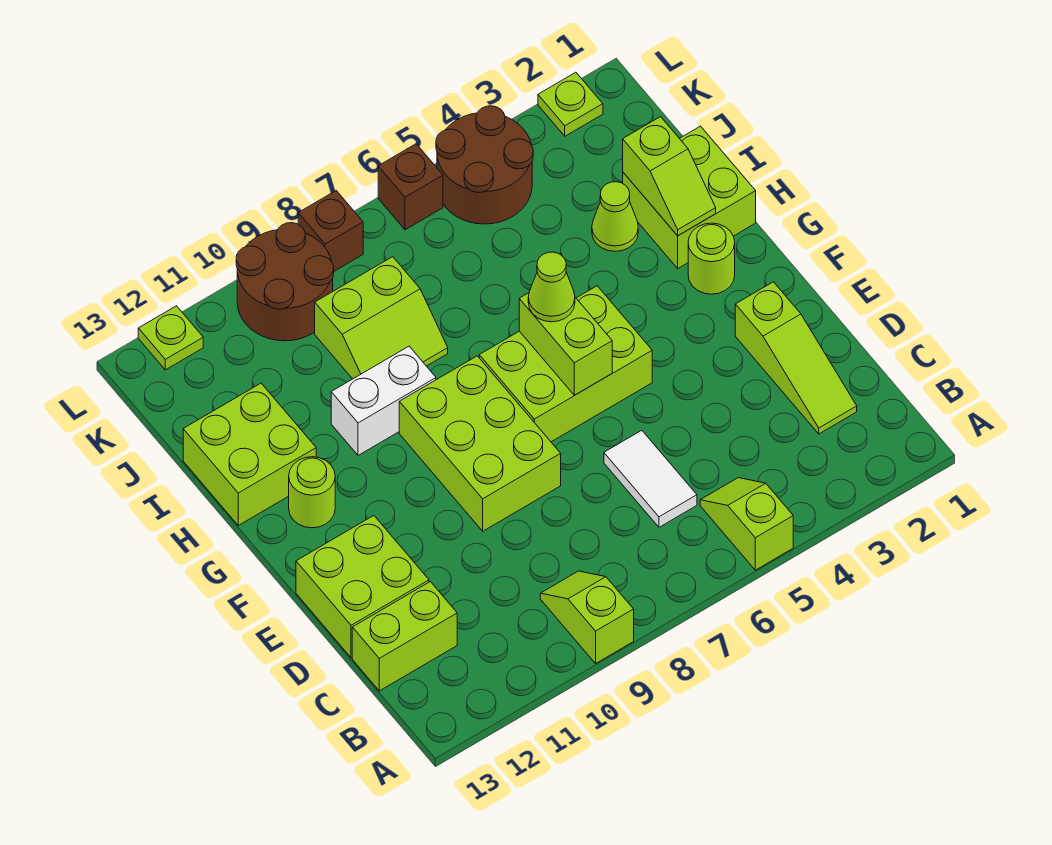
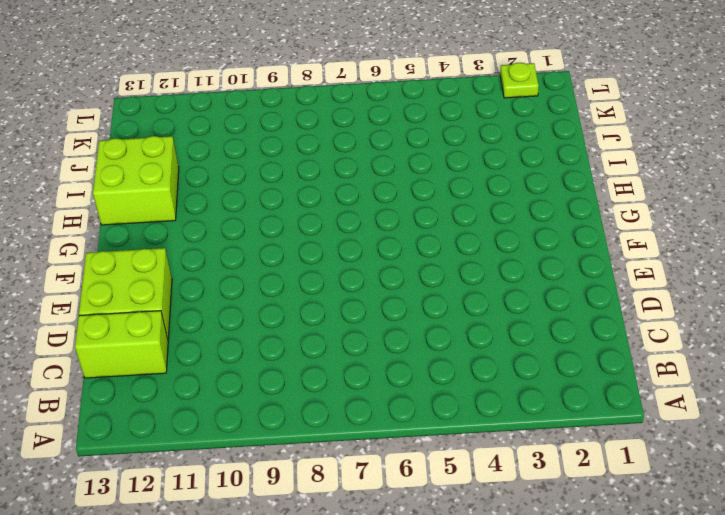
none -> lime slope A5:B5 level 1 top A
none -> lime slope A9:B9 level 1 top A
none -> lime slope C2:E2 level 1 top E

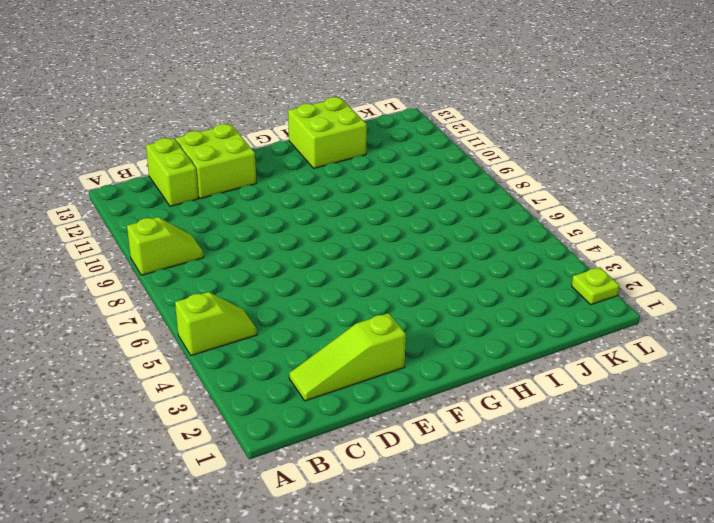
none -> white tile C6:D6 level 1
none -> lime brick E8:G9 level 1
none -> lime brick F5:G7 level 1

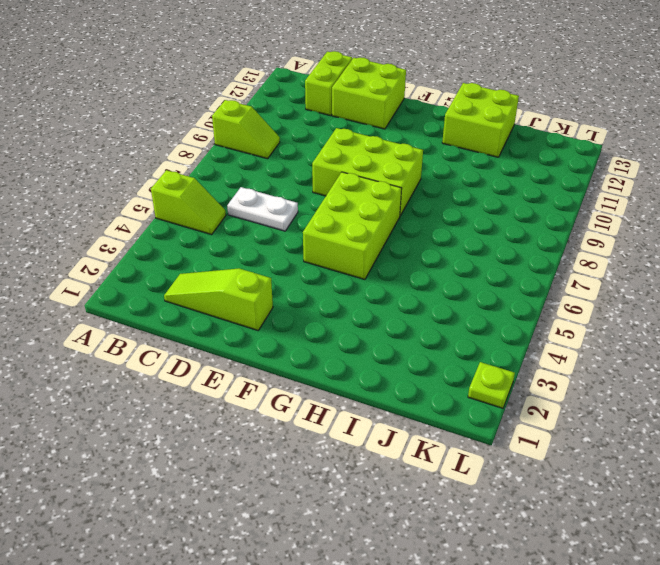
white plate C6:D6 level 1 -> white tile C6:D6 level 1
none -> lime round brick G2 level 1
none -> lime round brick G12 level 1
none -> lime brick H1:I2 level 1

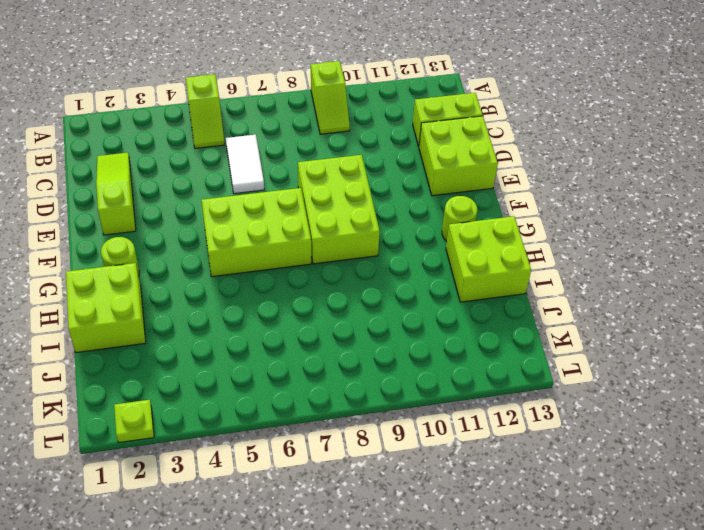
none -> white brick H9:H10 level 1
none -> lime cone I3 level 1
none -> lime slope I8:J9 level 1 top J

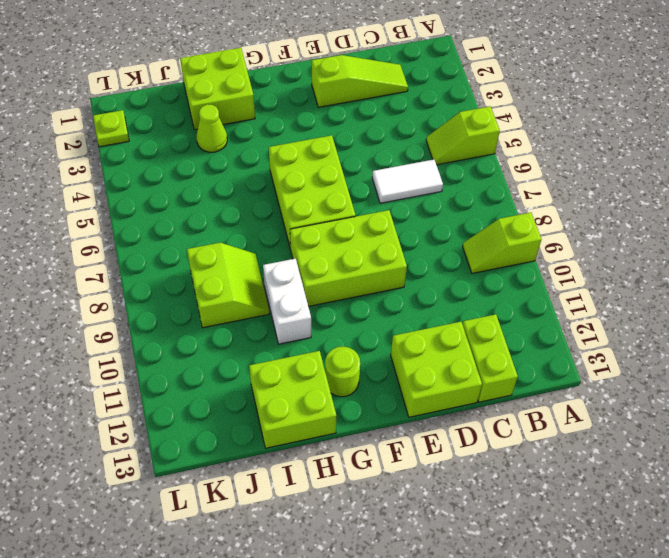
none -> lime round brick G2 level 1
none -> brown round brick K4:L5 level 1
none -> brown round brick K9:L10 level 1

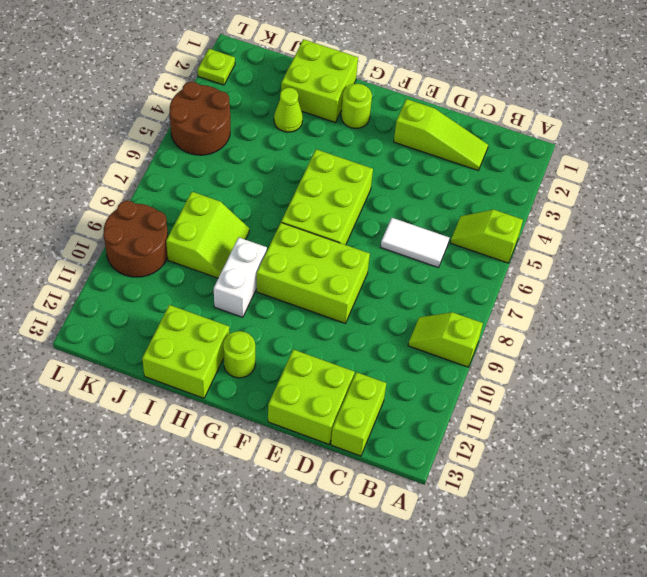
none -> brown brick L6 level 1
none -> brown brick L8 level 1
none -> lime plate L12 level 1

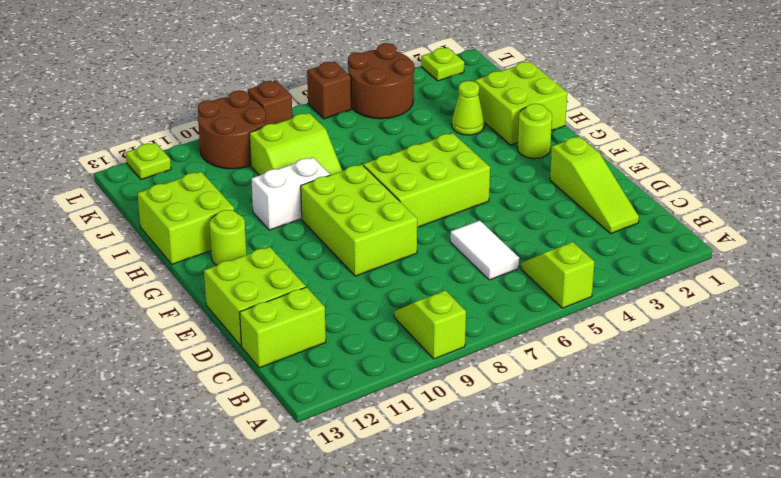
none -> lime brick F6:G6 level 2
none -> lime slope H2:I2 level 2 top I
none -> lime cone G6 level 3

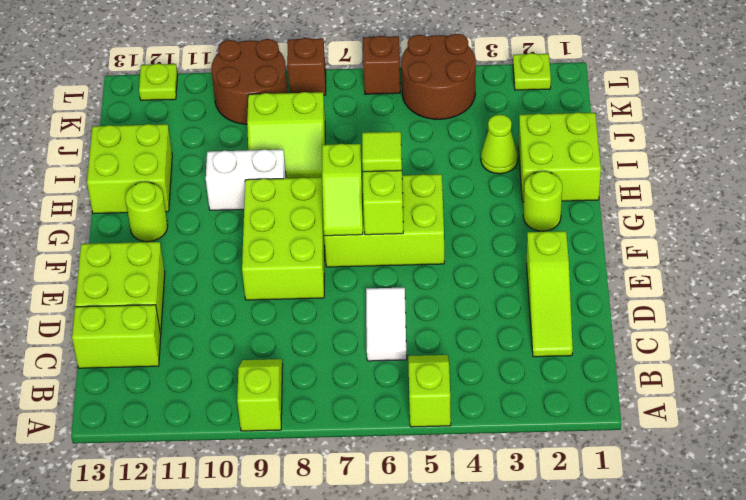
lime slope F7:G7 level 2 top G -> lime slope H2:I2 level 2 top I
lime tile G6 level 3 -> lime cone G6 level 3

